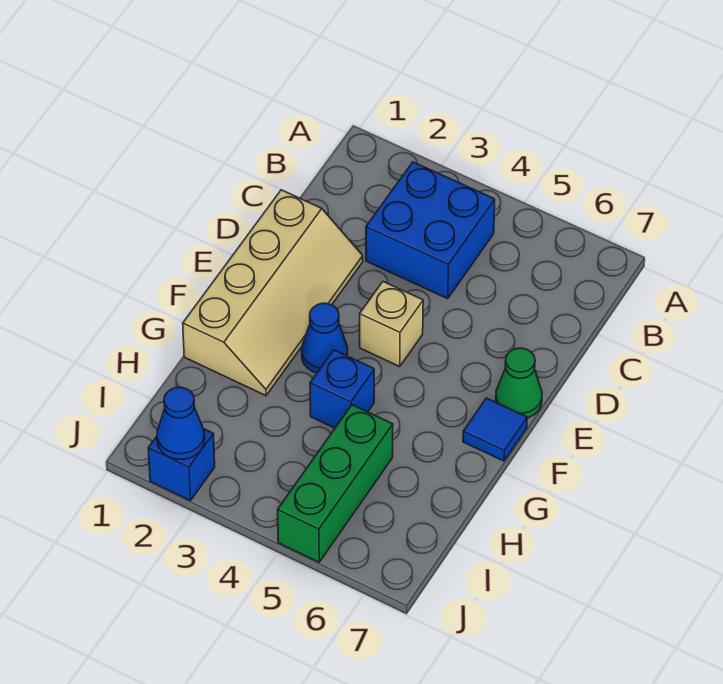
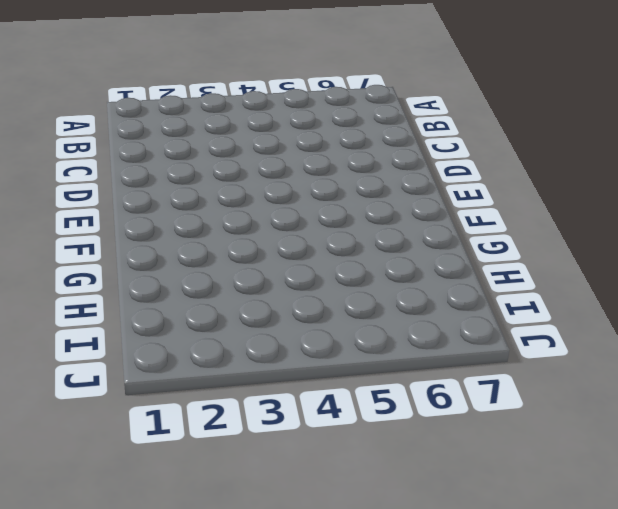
none -> blue brick B3:C4 level 1
none -> tan slope D1:G2 level 1 top 1

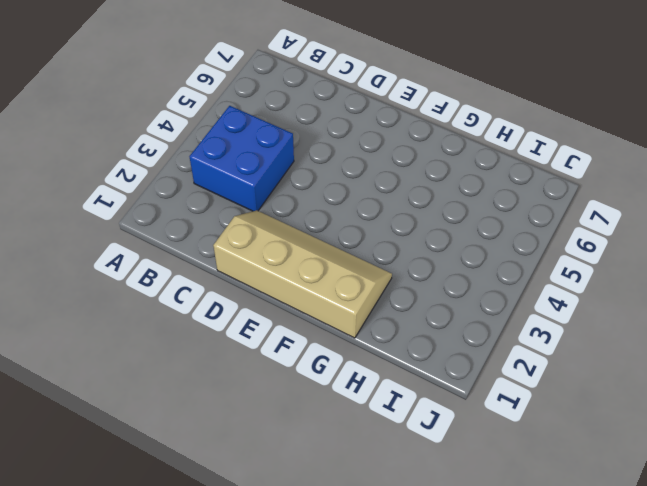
none -> tan brick E4 level 1
none -> green cone E7 level 1

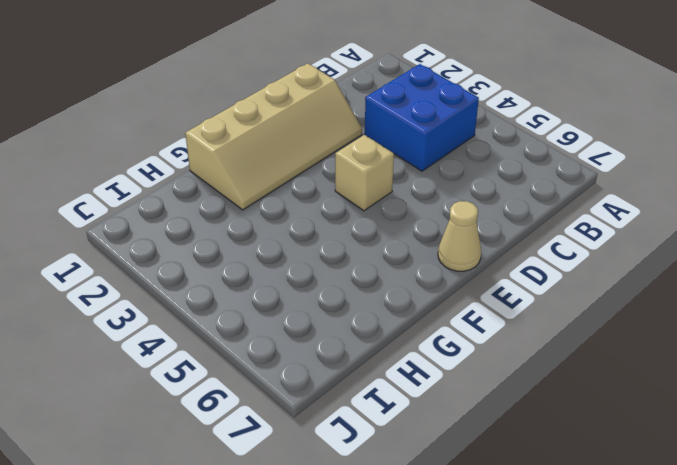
tan cone E7 level 1 -> green cone E7 level 1
none -> blue cone F3 level 1
none -> blue tile F7 level 1

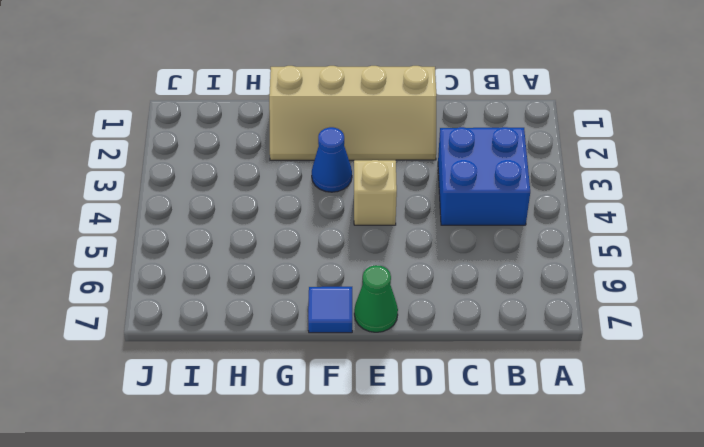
none -> blue brick G4 level 1
none -> green brick H5:J5 level 1

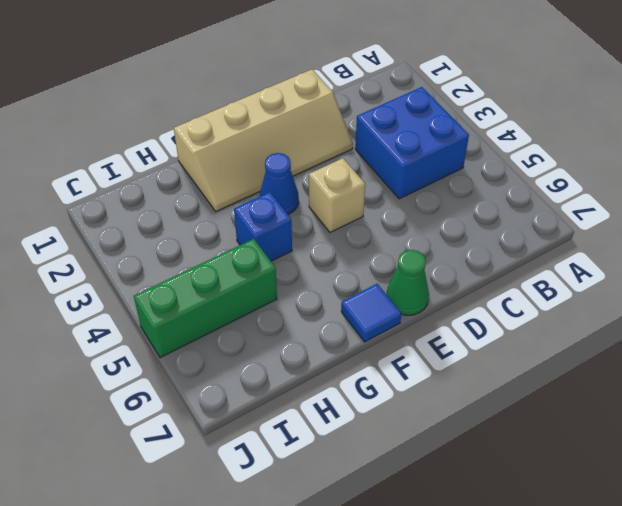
none -> blue brick J2 level 1
none -> blue cone J2 level 2

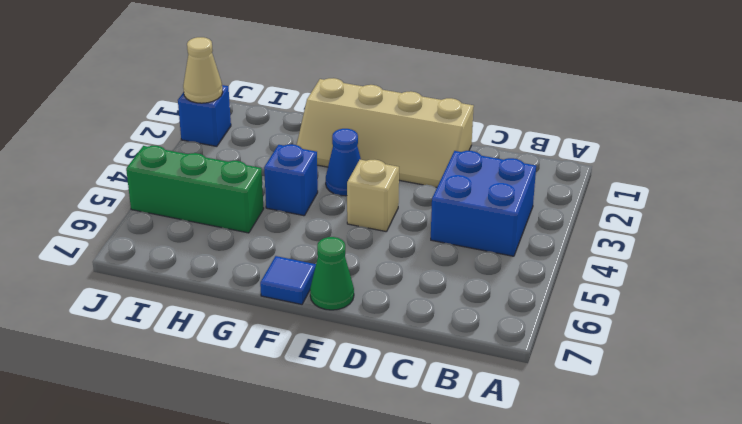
tan cone J2 level 2 -> blue cone J2 level 2

